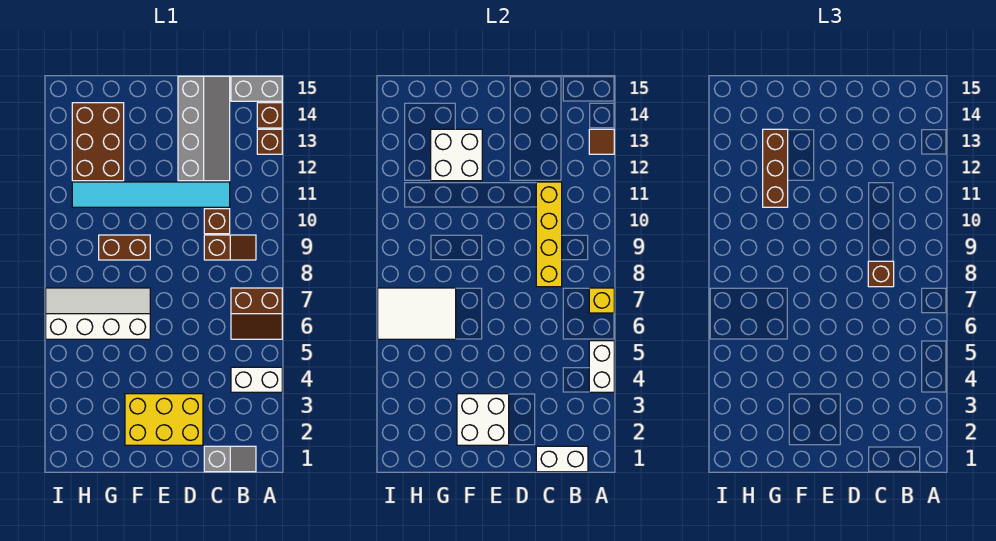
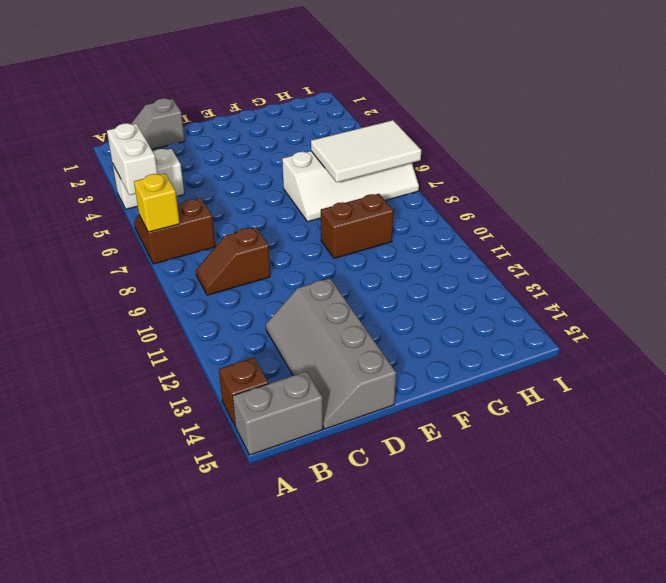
none -> brown brick A13 level 1
none -> brown brick C10 level 1
none -> cyan tile C11:H11 level 1

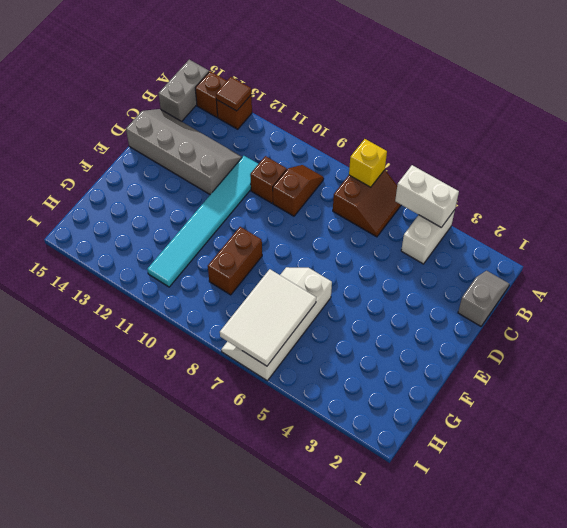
none -> yellow brick D2:F3 level 1
none -> brown brick G12:H14 level 1
none -> white brick B1:C1 level 2

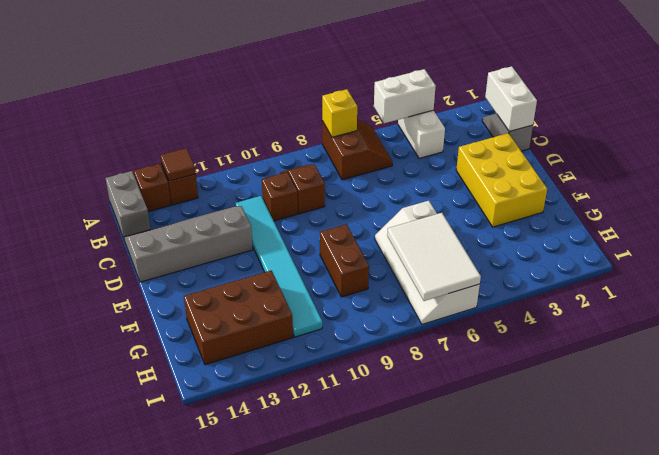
none -> yellow brick C8:C11 level 2
none -> white brick E2:F3 level 2
none -> white brick F12:G13 level 2

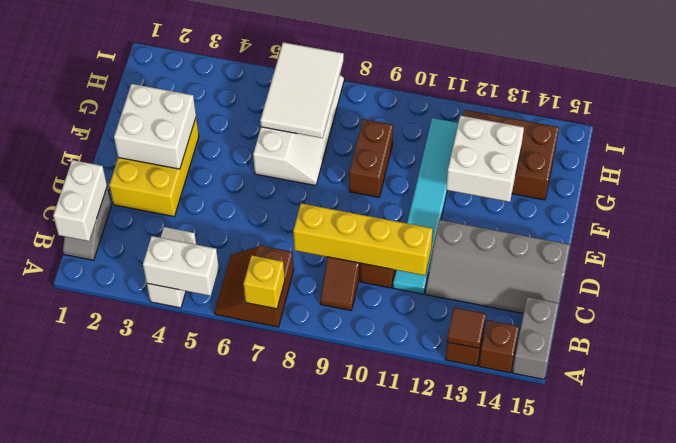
none -> brown brick C8 level 3
none -> brown brick G11:G13 level 3

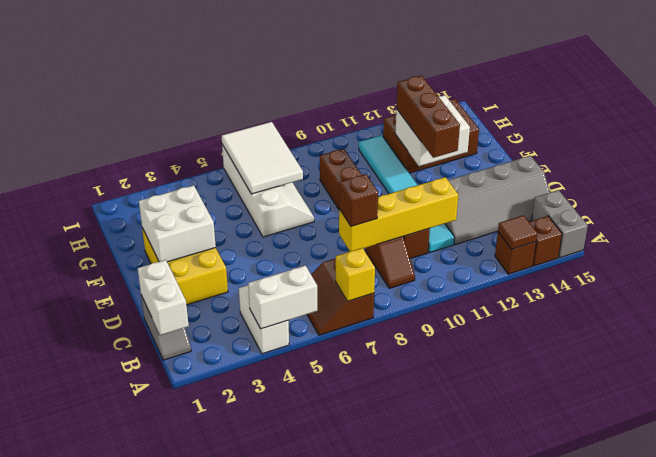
brown brick E12:G12 level 3 -> brown brick G11:G13 level 3

